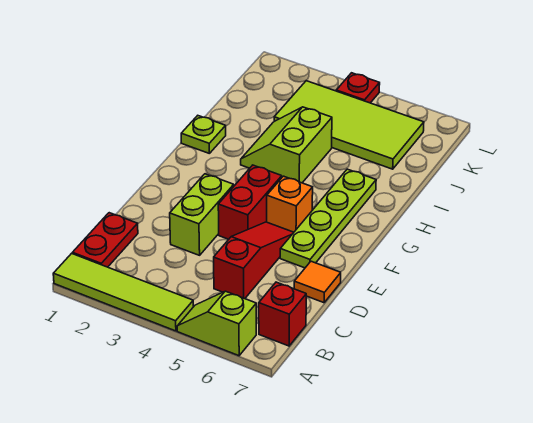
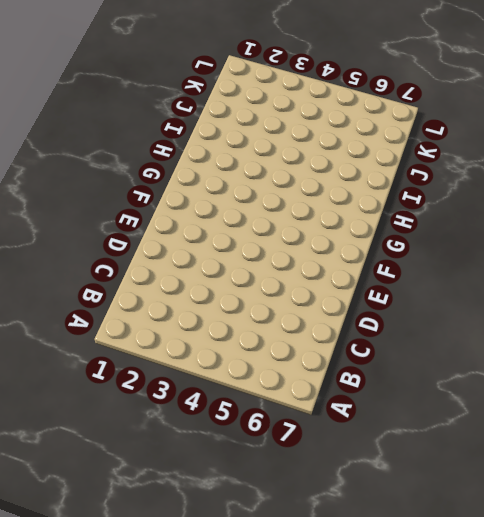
none -> lime tile A1:A4 level 1
none -> lime slope A5:A6 level 1 top 6
none -> red plate B1:C1 level 1

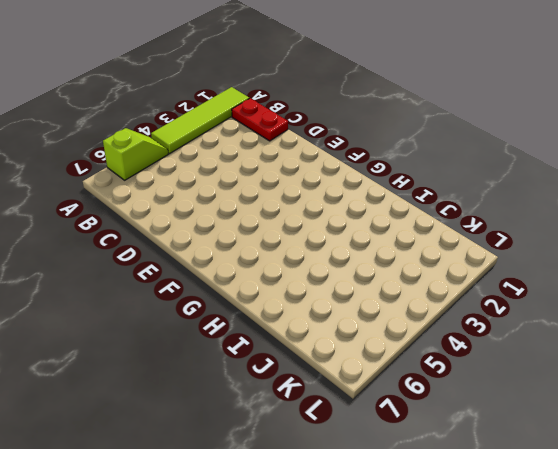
none -> red brick B7 level 1
none -> red slope C5:E5 level 1 top C
none -> lime brick D3:E3 level 1

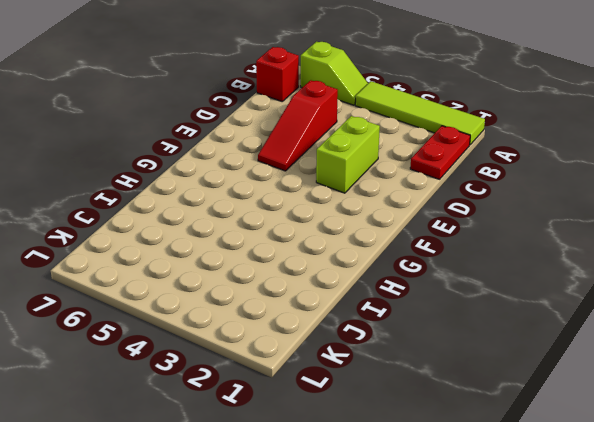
none -> orange tile D7 level 1
none -> red brick E4:F4 level 1
none -> lime plate E6:H6 level 1

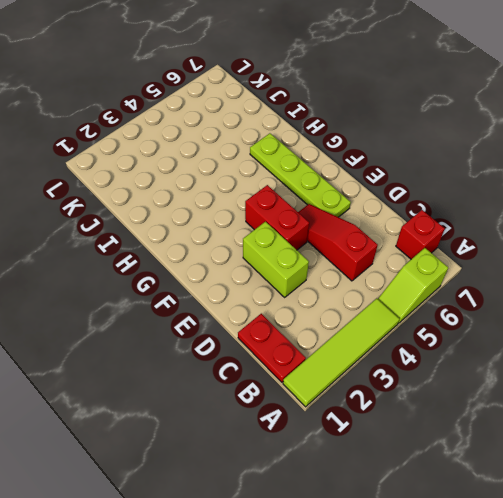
none -> orange tile D7 level 1
none -> orange brick F5 level 1
none -> lime plate H1 level 1

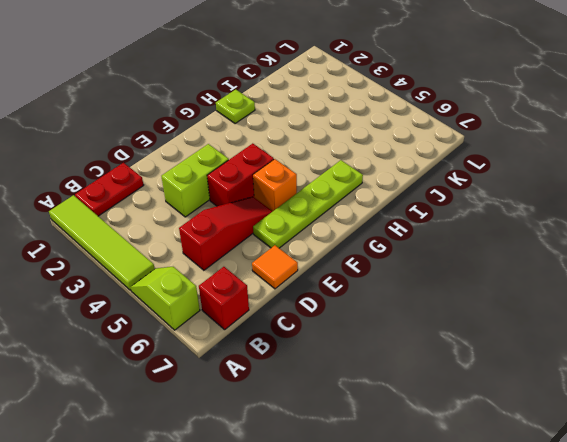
none -> lime slope H3:I4 level 1 top 4
none -> lime tile J3:K6 level 1
none -> red plate L4 level 1

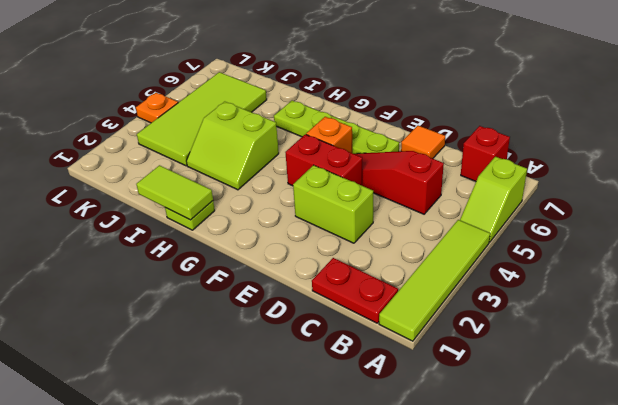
lime tile H1:I1 level 2 -> none
orange plate L4 level 1 -> red plate L4 level 1

